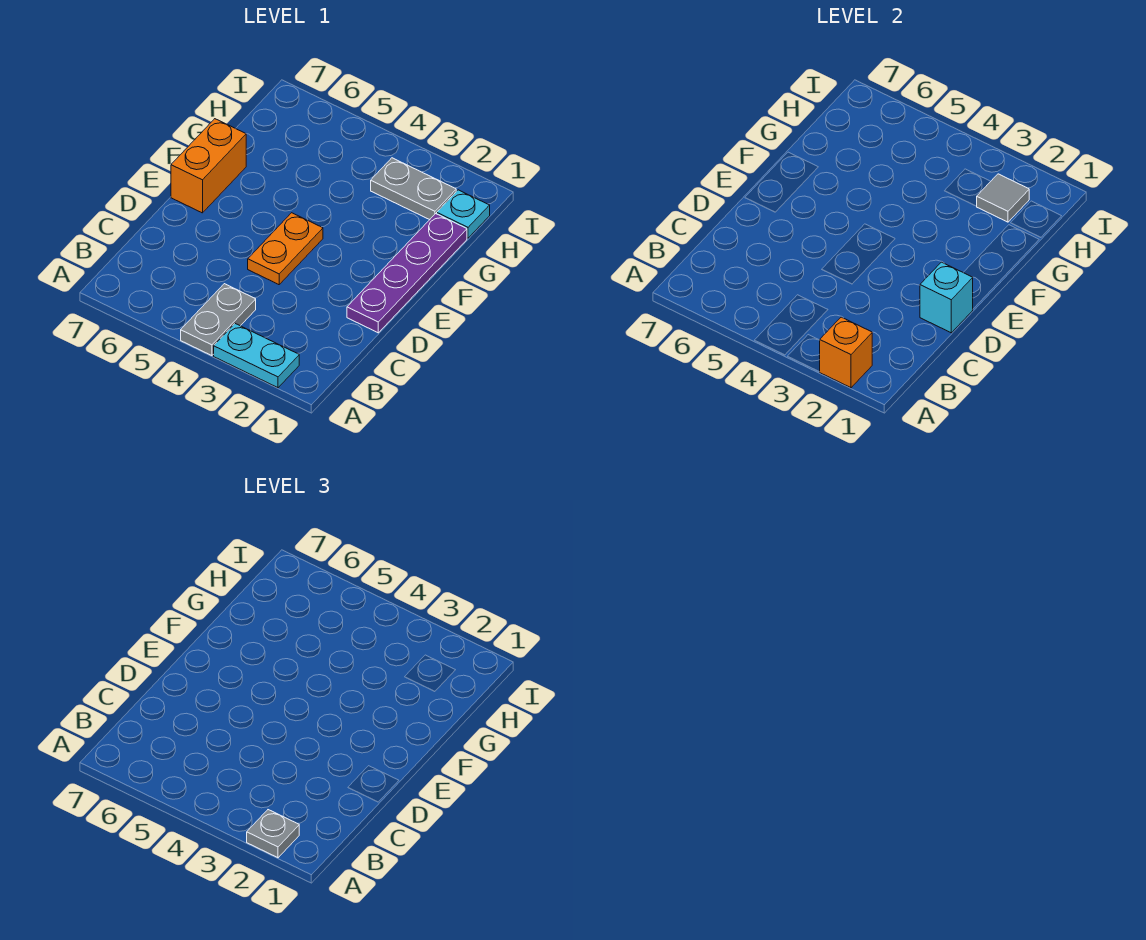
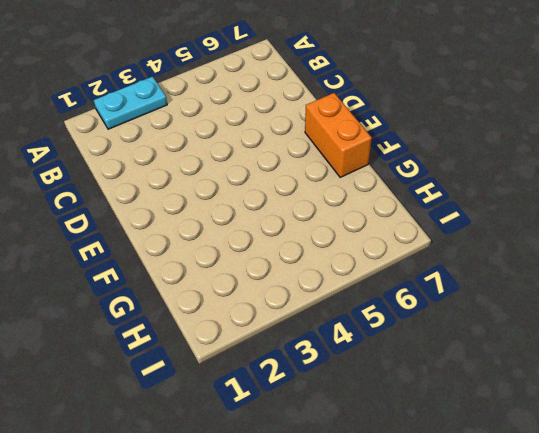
none -> grey plate A4:B4 level 1
none -> purple plate D1:G1 level 1

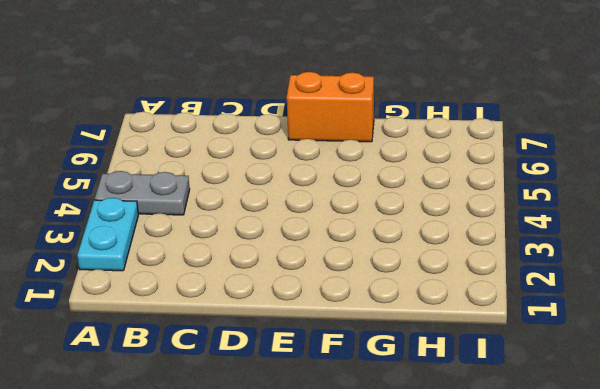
none -> purple plate D1:G1 level 1
none -> orange plate D4:E4 level 1

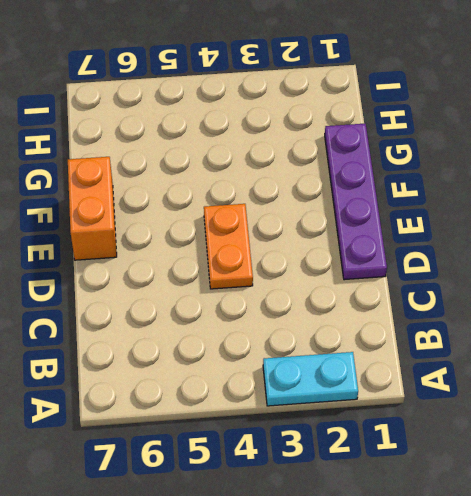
none -> grey plate A4:B4 level 1
none -> cyan plate H1 level 1

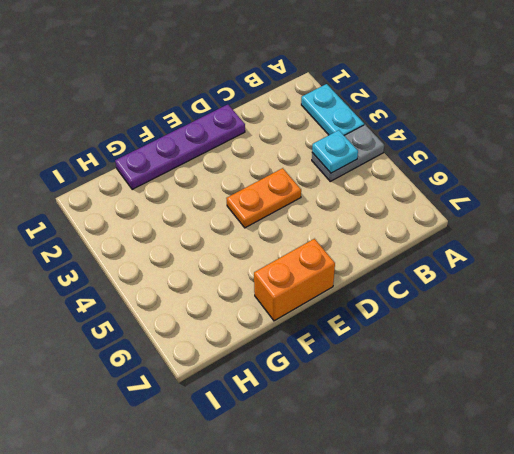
cyan plate B4 level 2 -> cyan plate H1 level 1
none -> grey plate H2:H3 level 1
none -> orange brick A2 level 2

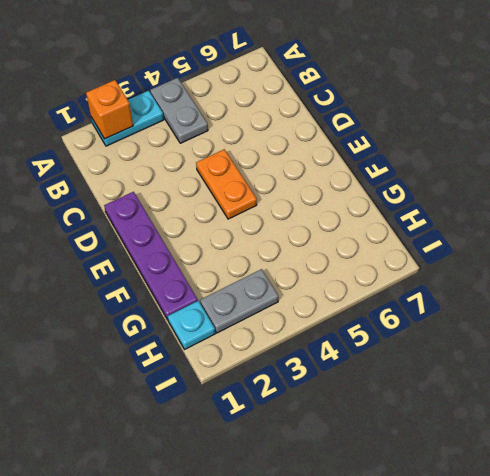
none -> orange brick E7:F7 level 1
none -> cyan brick D1 level 2

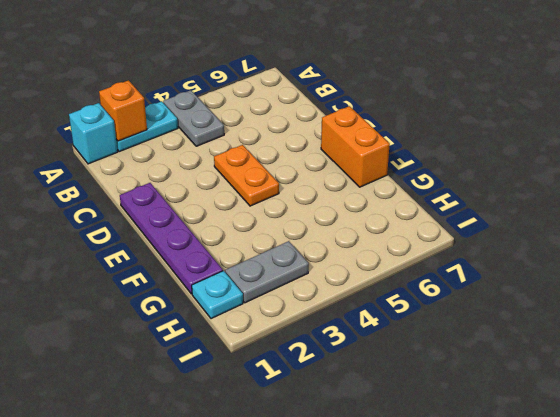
cyan brick A1 level 1 -> cyan brick D1 level 2
none -> grey tile H2 level 2
none -> grey plate A2 level 3

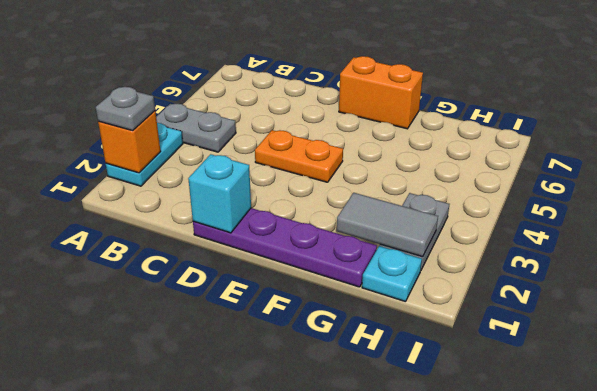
grey tile G2:H2 level 2 -> grey tile H2 level 2

